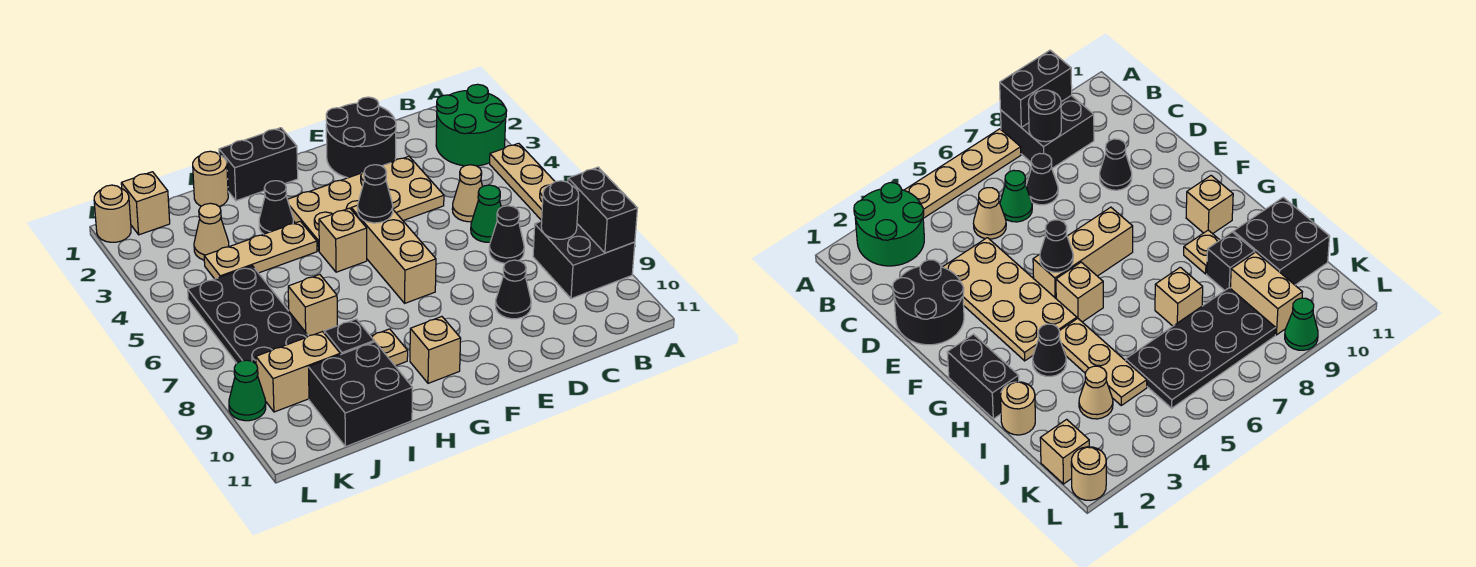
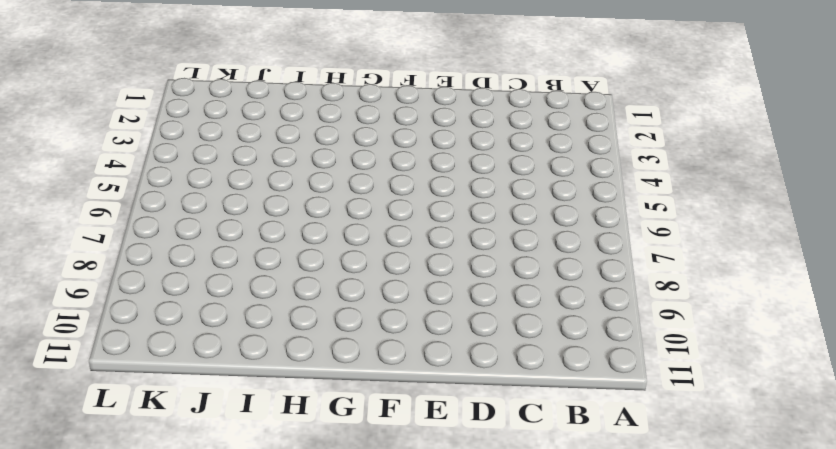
none -> green round brick A2:B3 level 1
none -> tan plate A4:A7 level 1
none -> black brick A8:B9 level 1

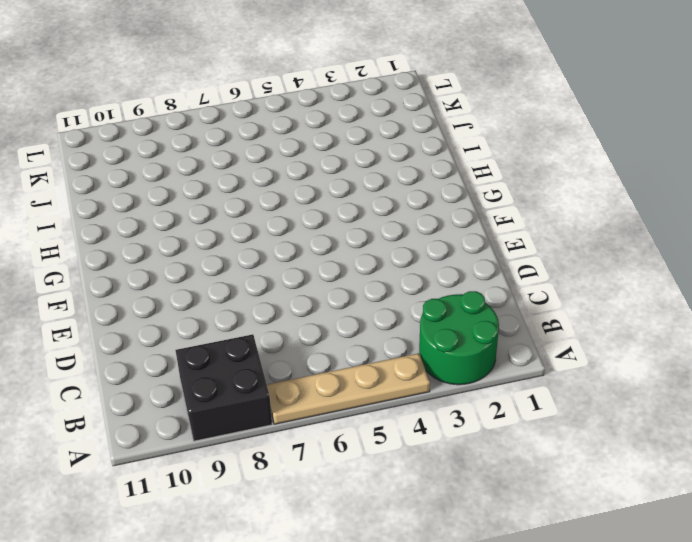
none -> tan cone C5 level 1
none -> green cone C6 level 1
none -> black cone C7 level 1

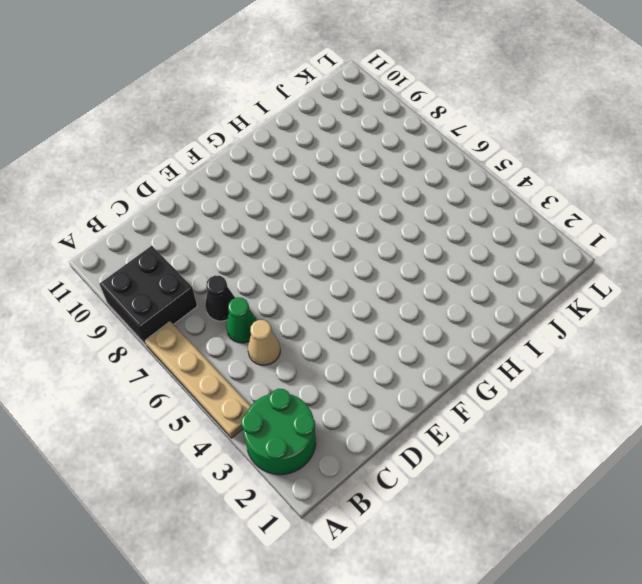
none -> black round brick D1:E2 level 1
none -> tan plate D3:G4 level 1
none -> black cone D9 level 1

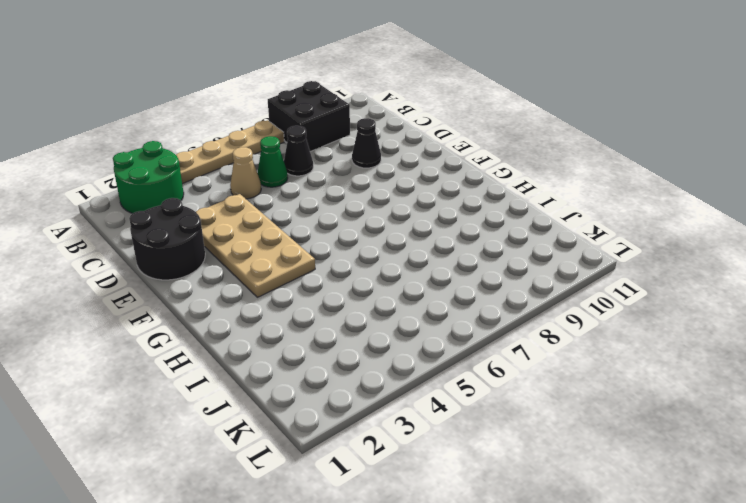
none -> tan brick F5:F7 level 1
none -> black brick G1:H1 level 1
none -> tan brick G5 level 1

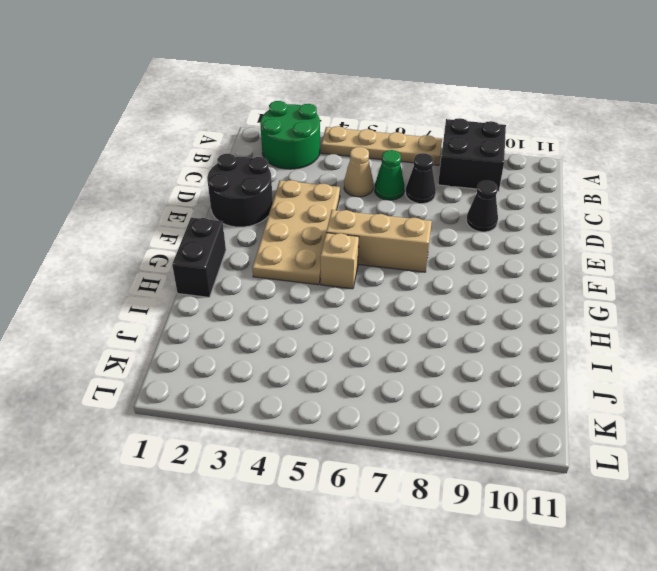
none -> tan brick G10 level 1
none -> black cone H3 level 1
none -> tan plate H4:J4 level 1

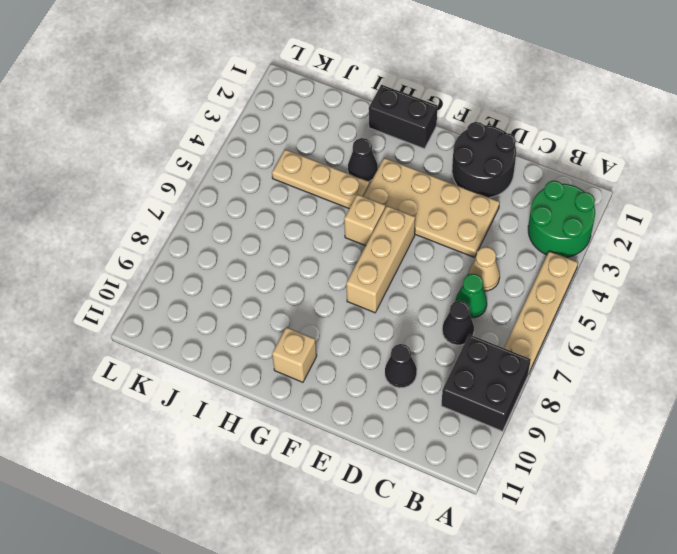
none -> tan plate H9 level 1
none -> tan round brick I1 level 1
none -> tan brick I7 level 1

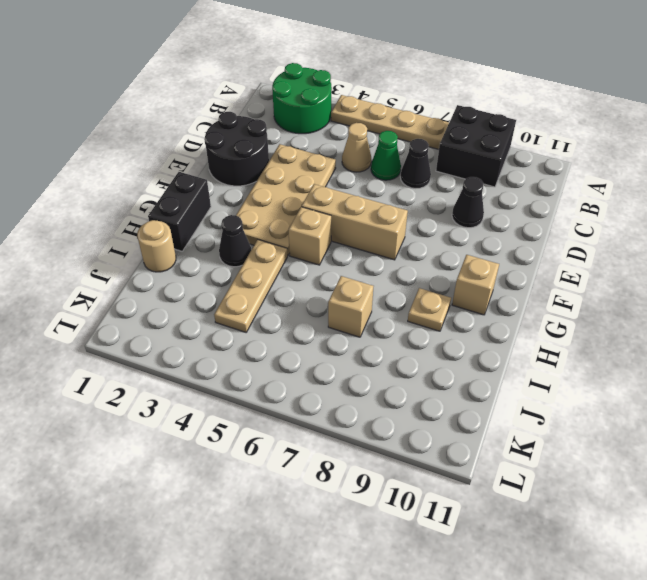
none -> black brick I9 level 1
none -> black brick I10:J11 level 1
none -> tan cone J3 level 1

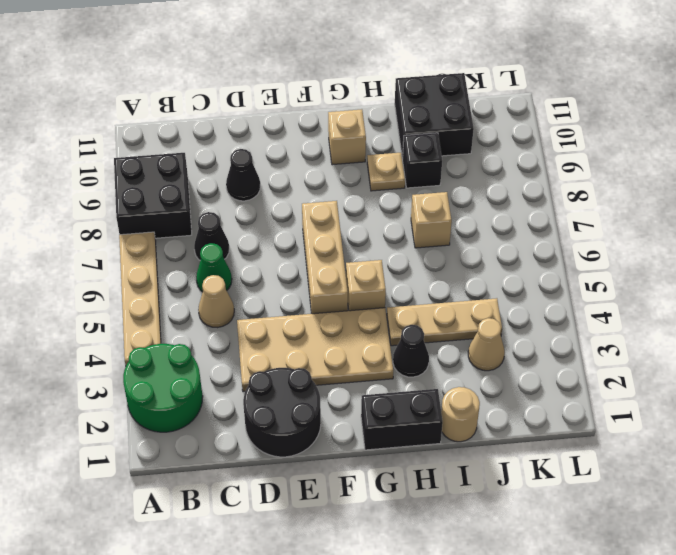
none -> black plate J5:K8 level 1
none -> tan brick J9:K9 level 1
none -> tan brick K1 level 1

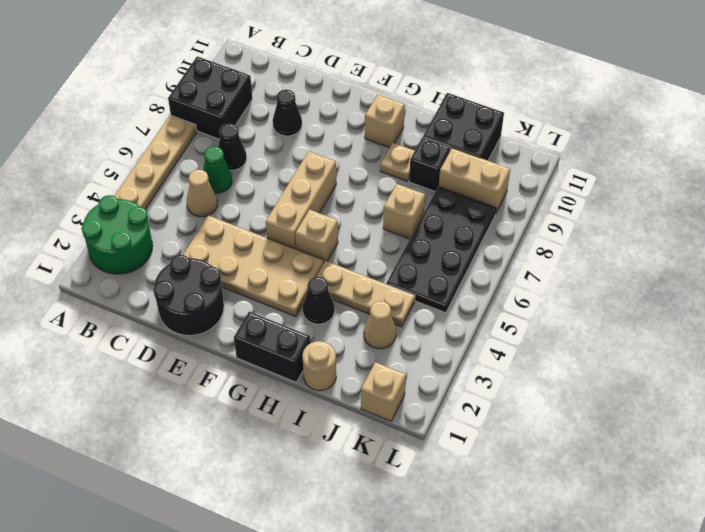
none -> tan round brick L1 level 1
none -> green cone L9 level 1
none -> black brick A8:A9 level 2

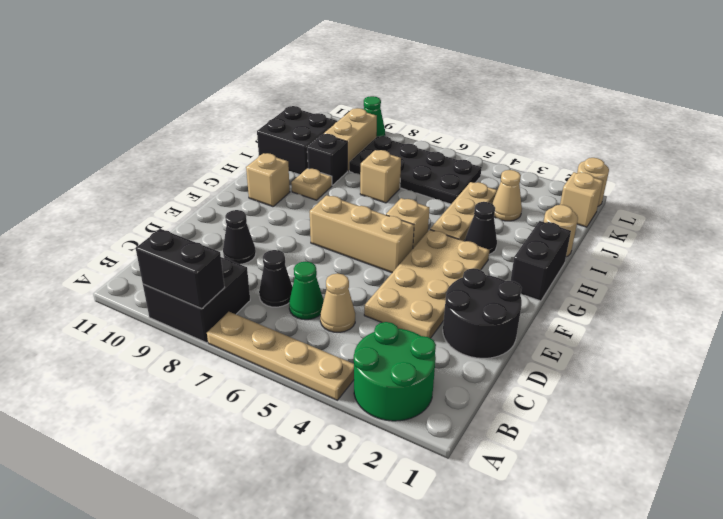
none -> black round brick B8 level 2
none -> black cone F5 level 2

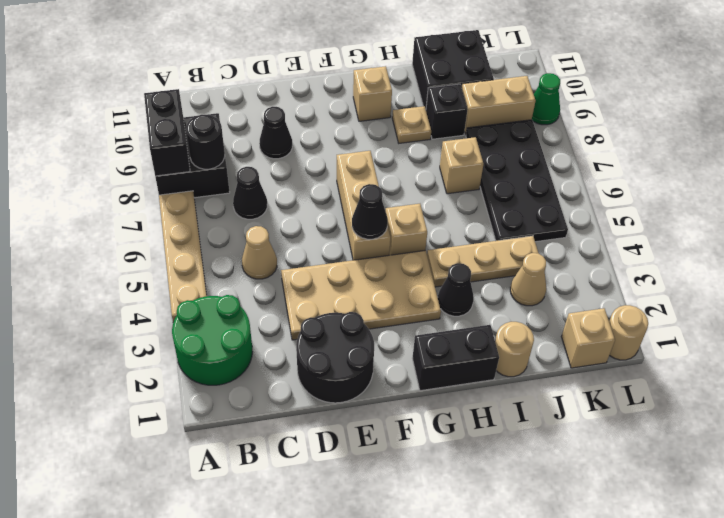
none -> green cone C6 level 1

